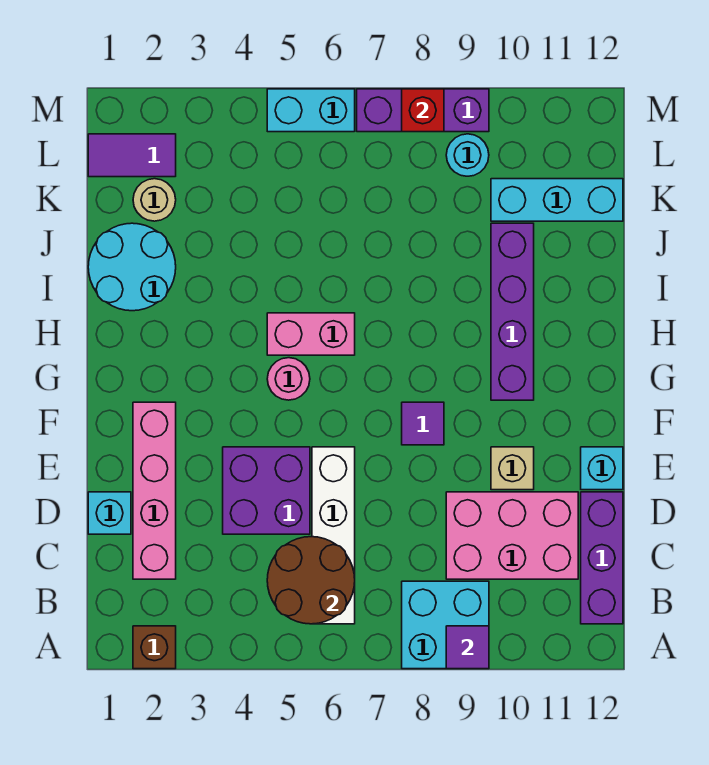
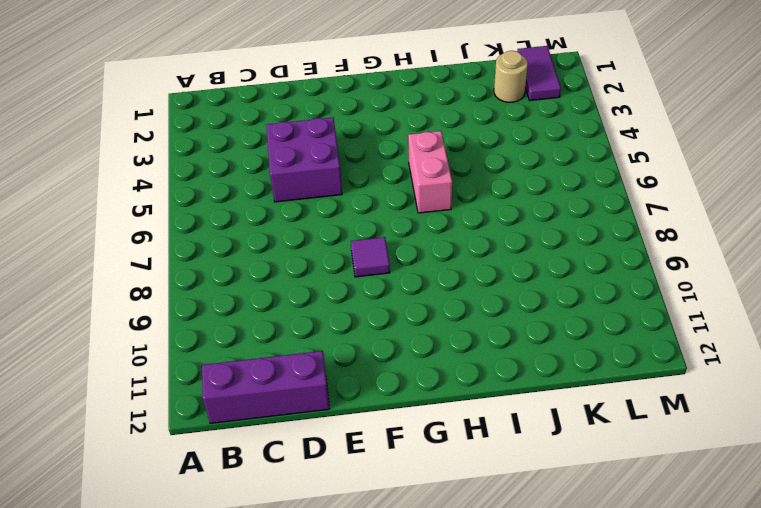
none -> brown brick A2 level 1
none -> cyan brick A8:B9 level 1
none -> white brick B6:E6 level 1

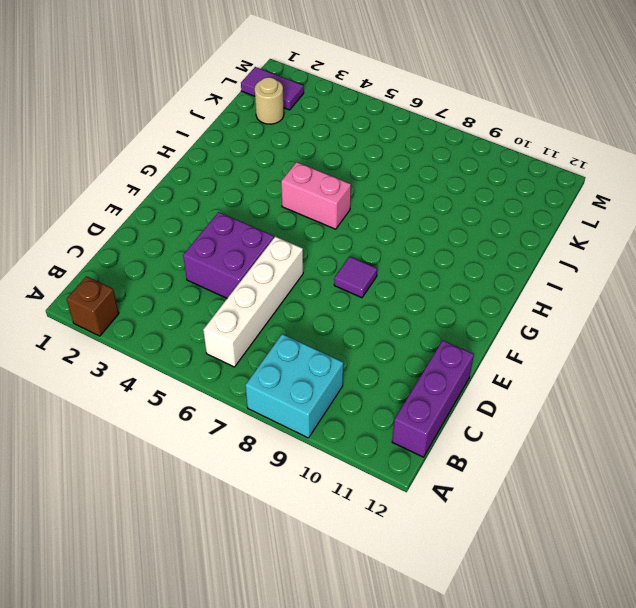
none -> pink brick C2:F2 level 1
none -> pink brick C9:D11 level 1
none -> cyan brick D1 level 1

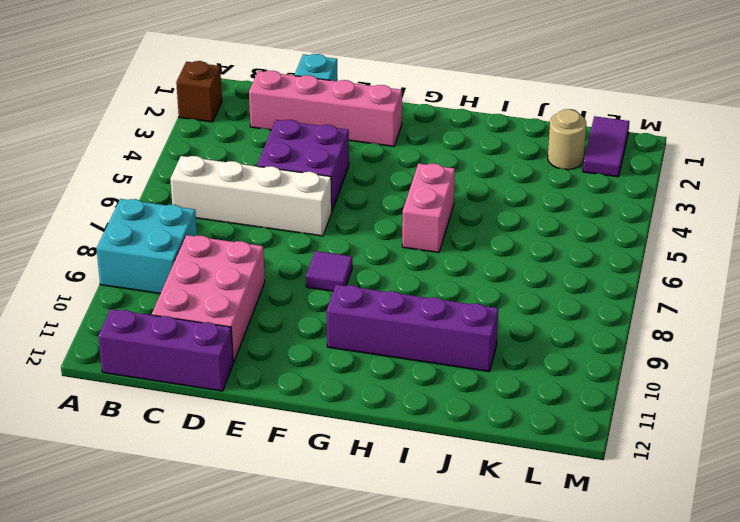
none -> tan brick E10 level 1
none -> cyan brick E12 level 1
none -> pink round brick G5 level 1

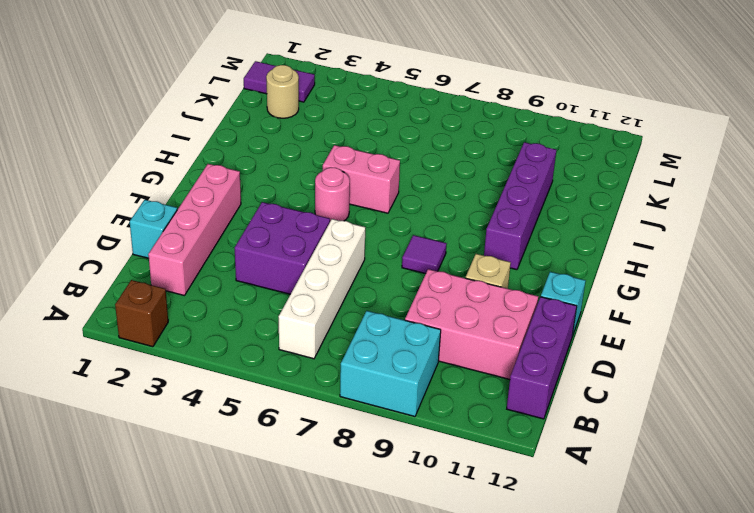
none -> cyan round brick I1:J2 level 1
none -> cyan brick K10:K12 level 1
none -> cyan round brick L9 level 1

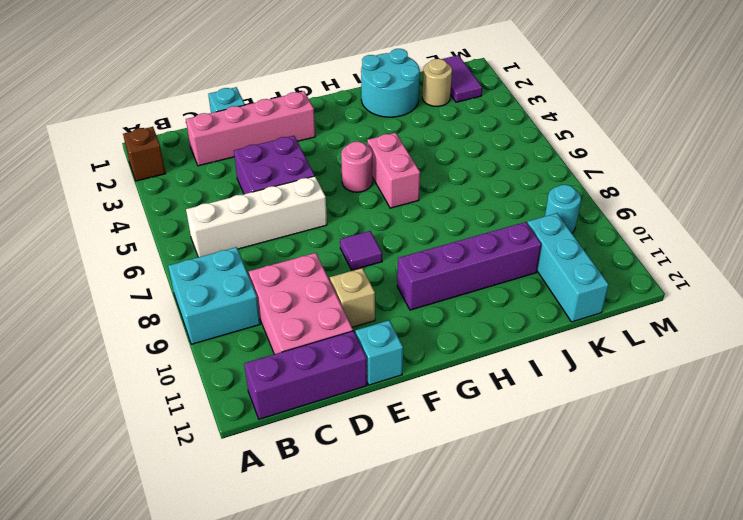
none -> cyan brick M5:M6 level 1
none -> purple brick M7:M9 level 1
none -> purple tile A9 level 2

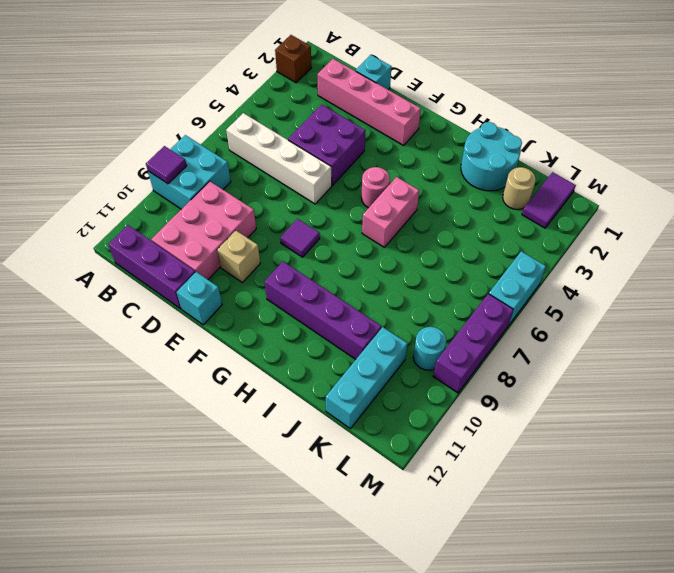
none -> brown round brick B5:C6 level 2
none -> red brick M8 level 2

